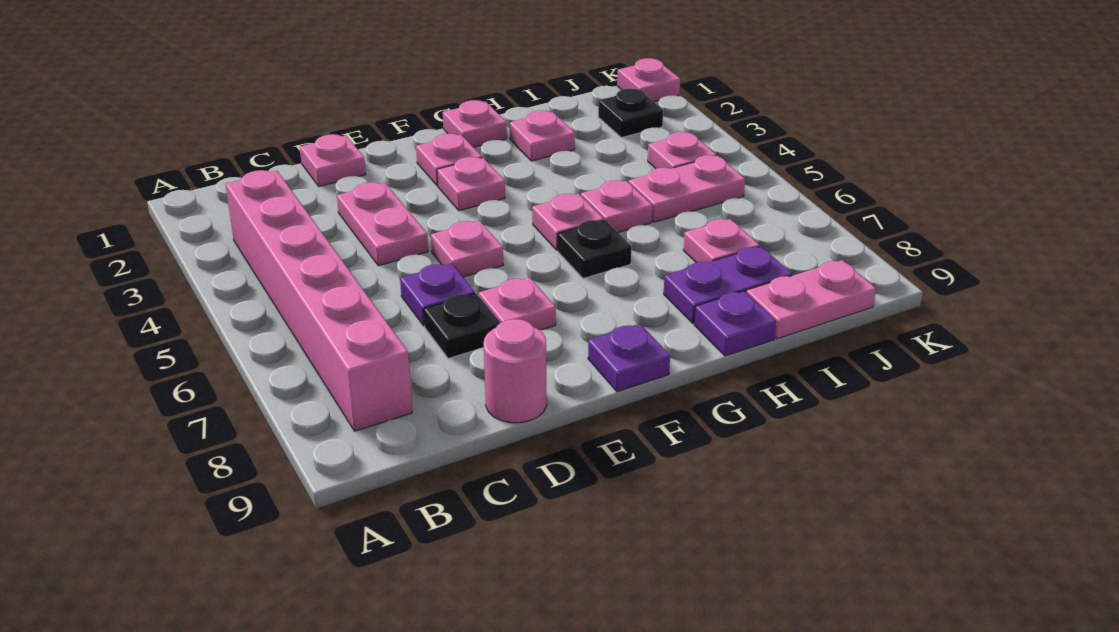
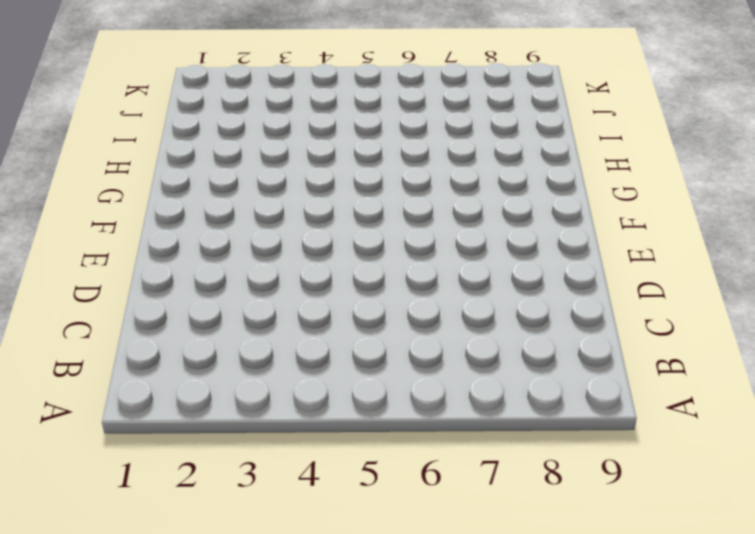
none -> pink brick B3:B8 level 1
none -> pink plate D1 level 1
none -> pink plate D3:D4 level 1

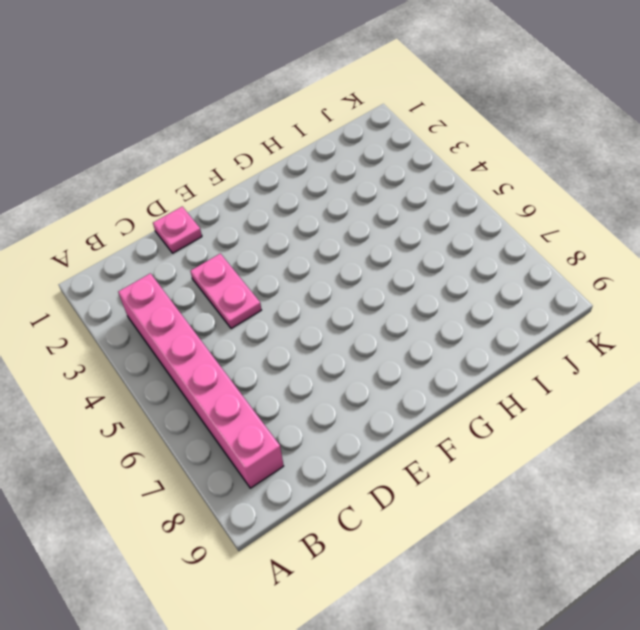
none -> purple plate D6 level 1
none -> black plate D7 level 1
none -> pink round brick D9 level 1

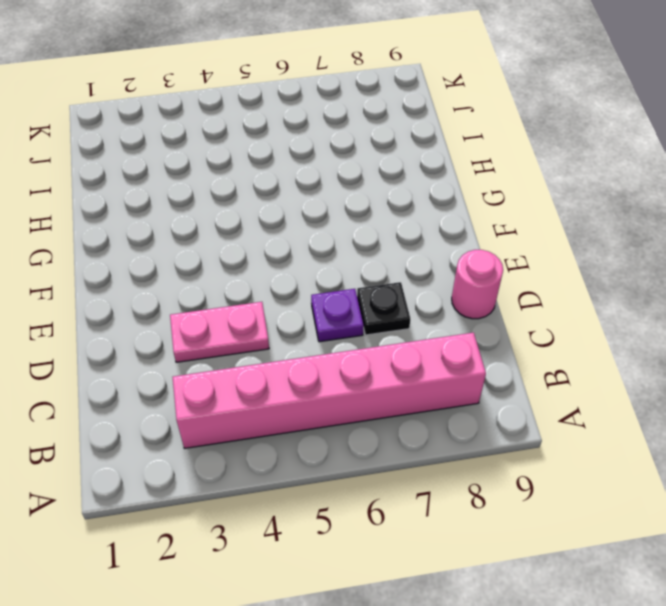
none -> pink plate D1 level 1
none -> pink plate E5 level 1
none -> pink plate E7 level 1

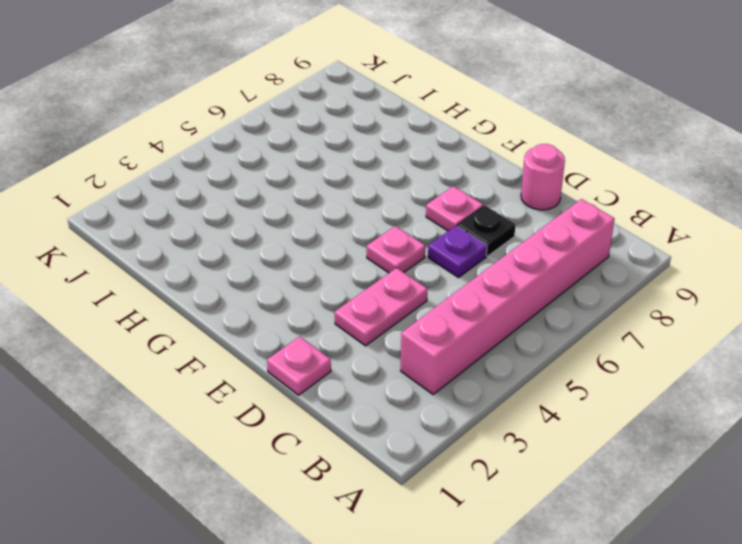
none -> pink plate F2 level 1
none -> pink plate F3 level 1
none -> purple plate F9 level 1

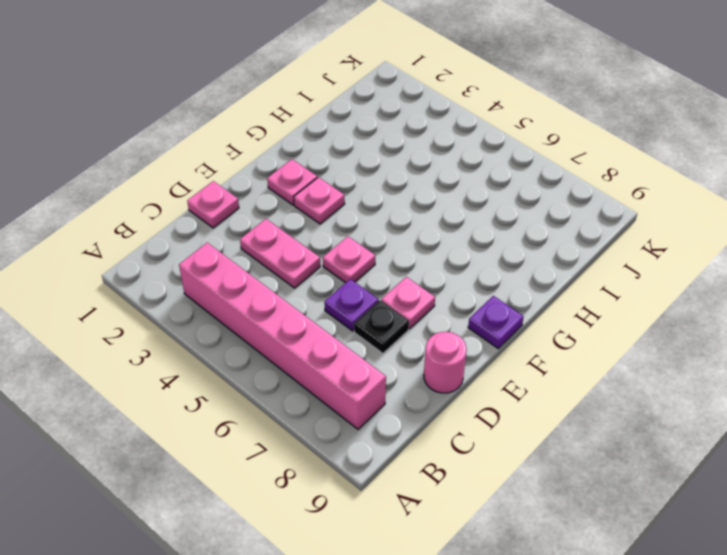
none -> pink plate G1 level 1
none -> pink plate G5 level 1
none -> black plate G6 level 1

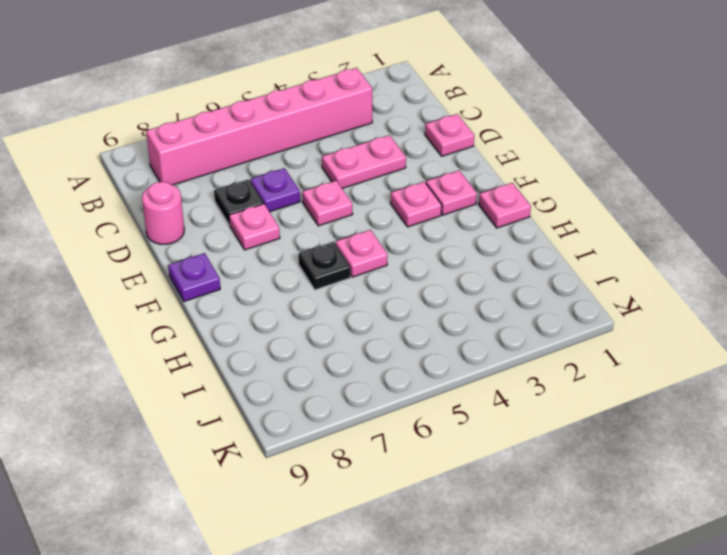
none -> pink plate H2 level 1
none -> pink plate H5 level 1
none -> purple plate H8:I8 level 1

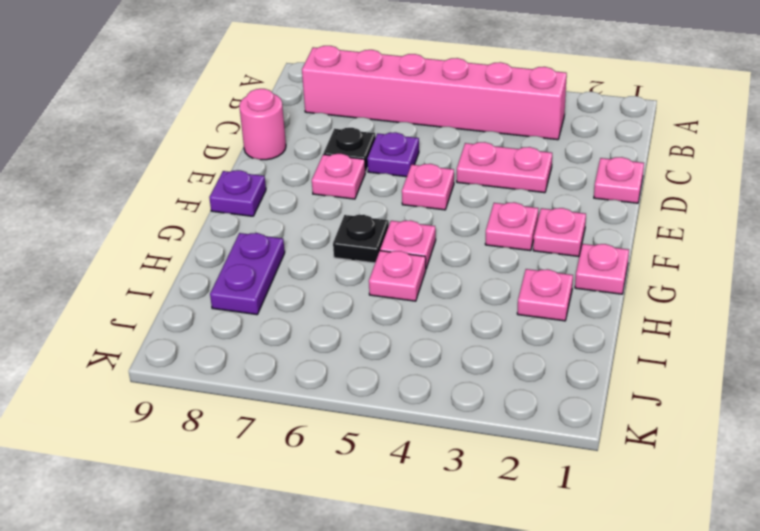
none -> purple plate H9 level 1
none -> pink plate I5:J5 level 1
none -> pink plate I7 level 1

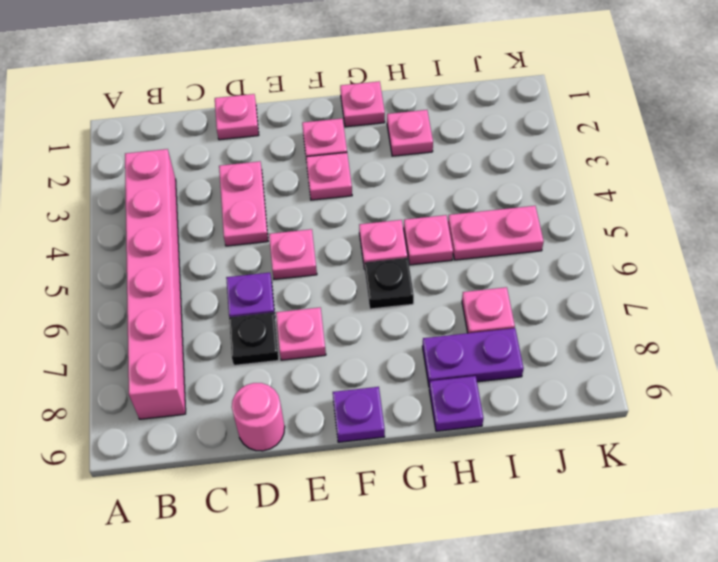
none -> pink plate I9:J9 level 1
none -> black plate J2 level 1
none -> pink plate J4 level 1

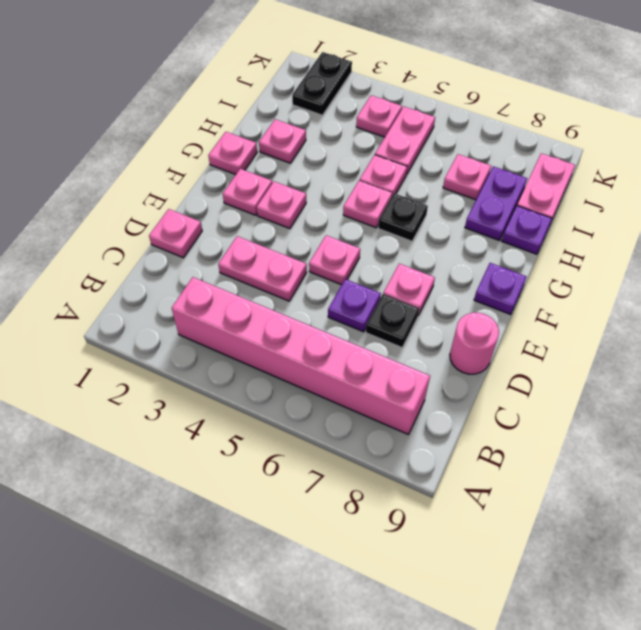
black plate J2:K2 level 1 -> black plate J2 level 1
none -> pink plate K1 level 1

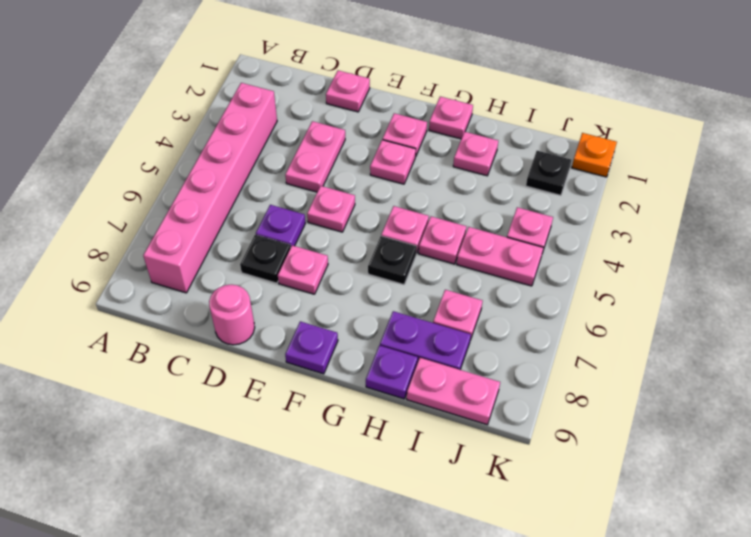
orange plate K1 level 1 -> pink plate K1 level 1

